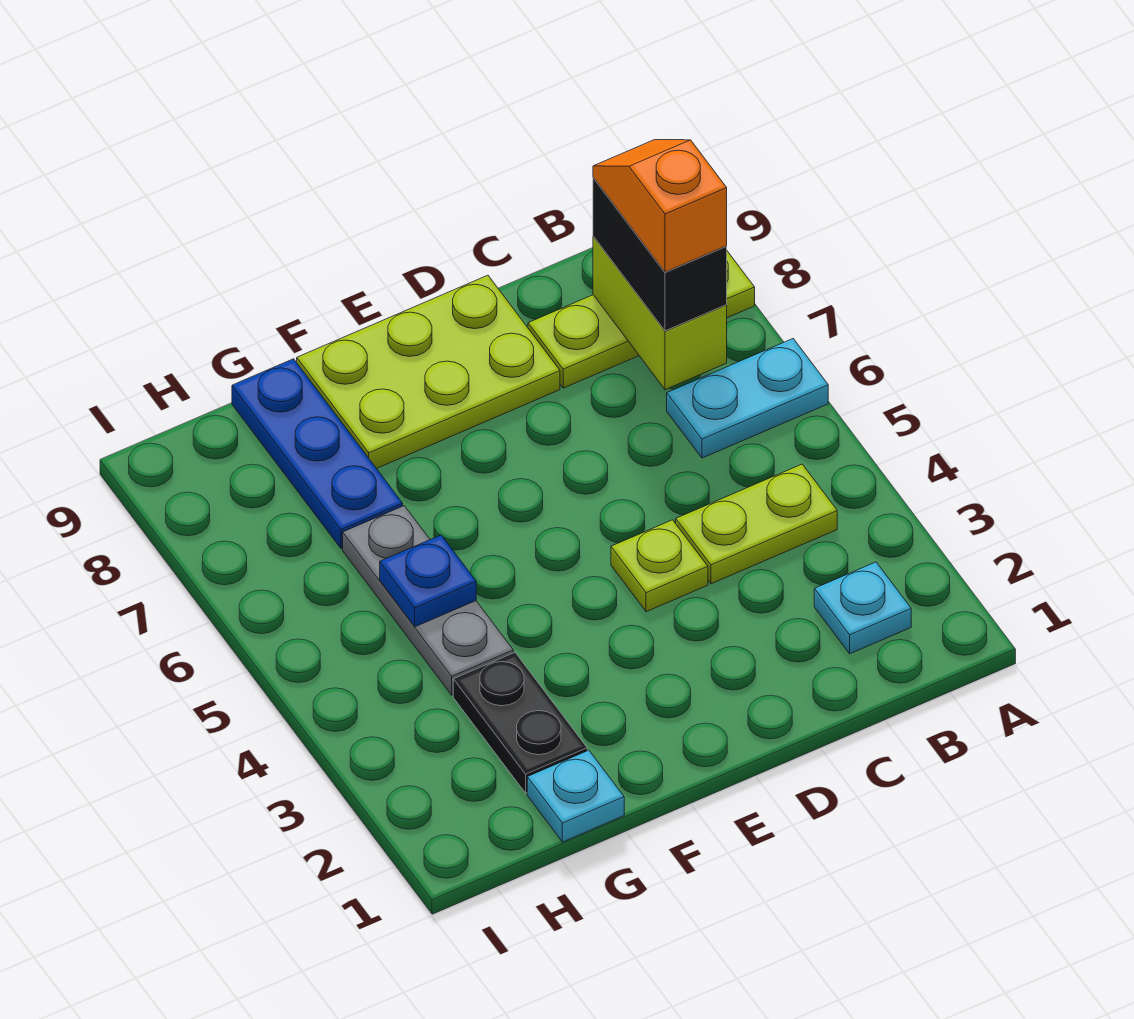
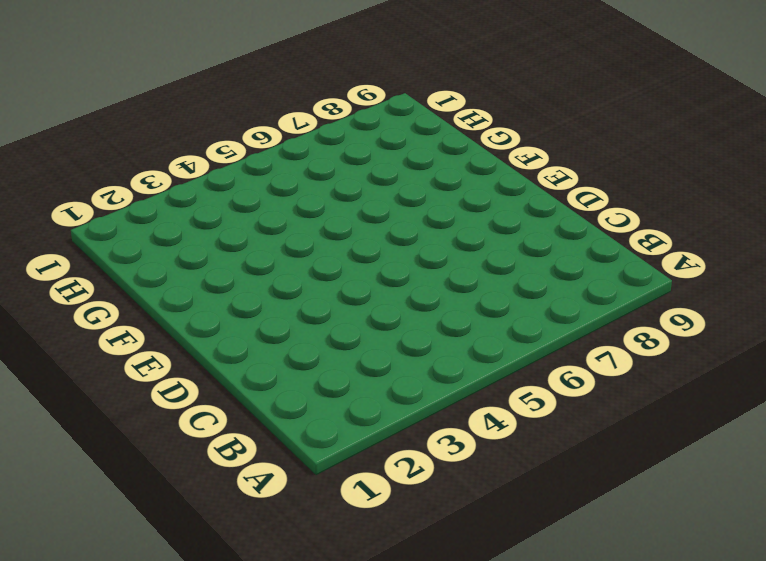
none -> cyan plate A6:B6 level 1
none -> lime plate A8:C8 level 1
none -> cyan plate B2 level 1

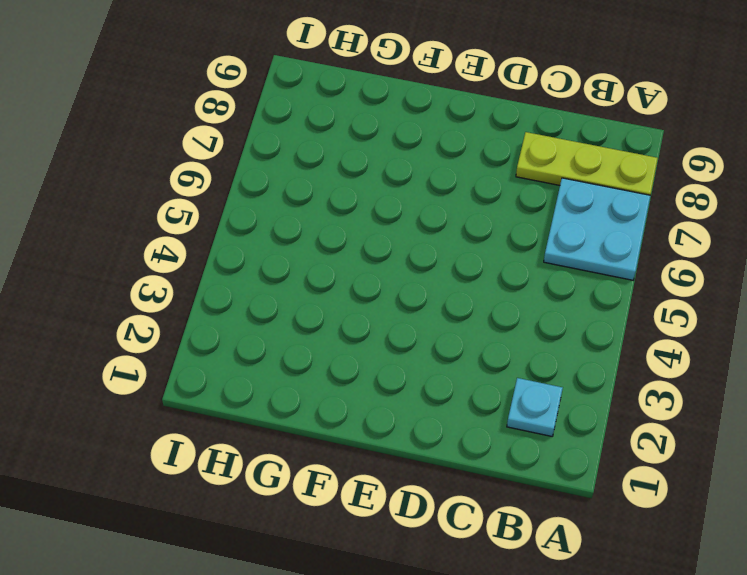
cyan plate A6:B7 level 1 -> cyan plate A6:B6 level 1
none -> lime plate B4:C4 level 1
none -> lime plate D4 level 1
none -> lime plate D8:F9 level 1

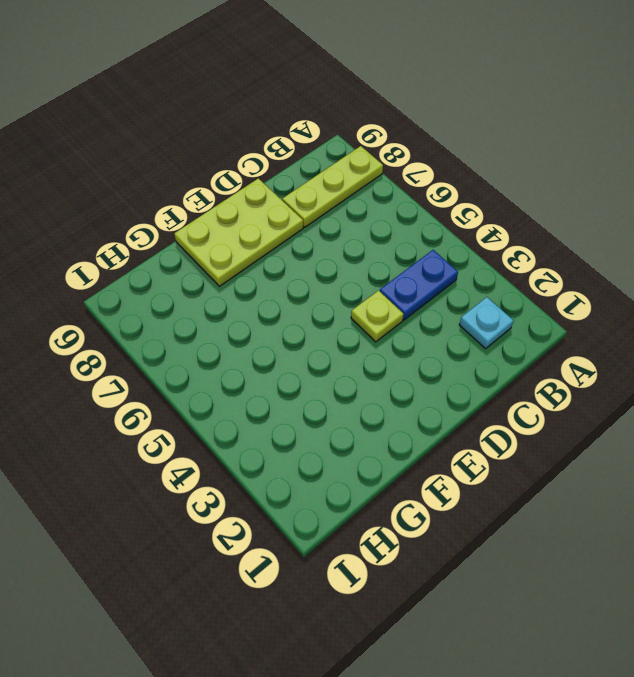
blue plate B4:C4 level 1 -> lime plate B4:C4 level 1
none -> cyan plate A6:B6 level 1
none -> cyan plate G1 level 1
none -> black plate G2:G3 level 1

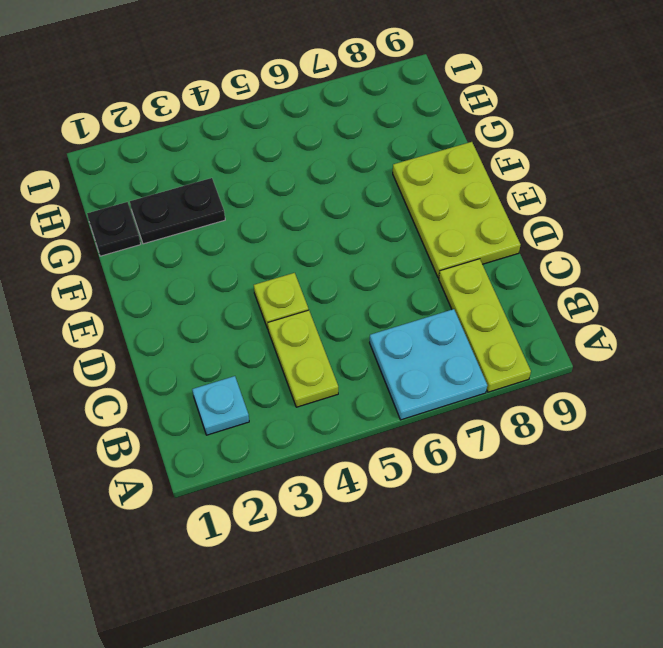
cyan plate A6:B7 level 1 -> cyan plate A6:B6 level 1
black plate G1 level 1 -> cyan plate G1 level 1
none -> grey plate G4:G6 level 1
none -> blue plate G7:G9 level 1
none -> lime brick B7:B8 level 2

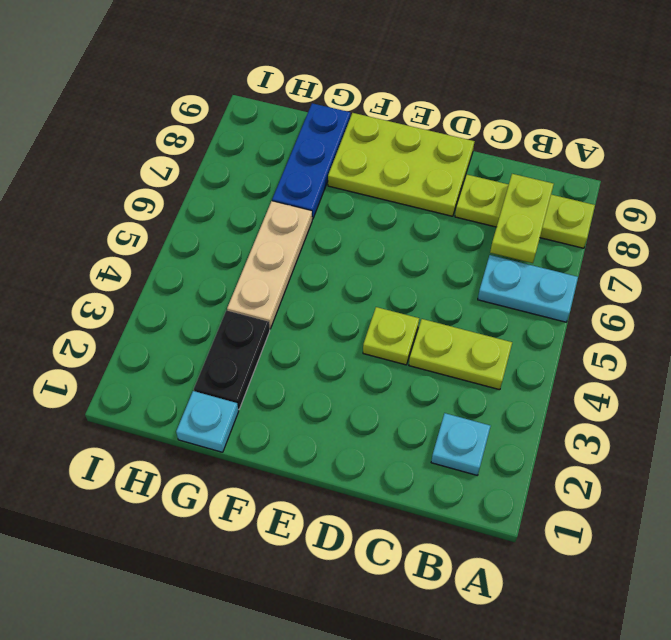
lime plate B7:B8 level 2 -> lime brick B7:B8 level 2
tan plate G4:G6 level 1 -> grey plate G4:G6 level 1
none -> blue plate G5 level 2
none -> black brick B7:B8 level 3
none -> orange slope B7:B8 level 4 top 7

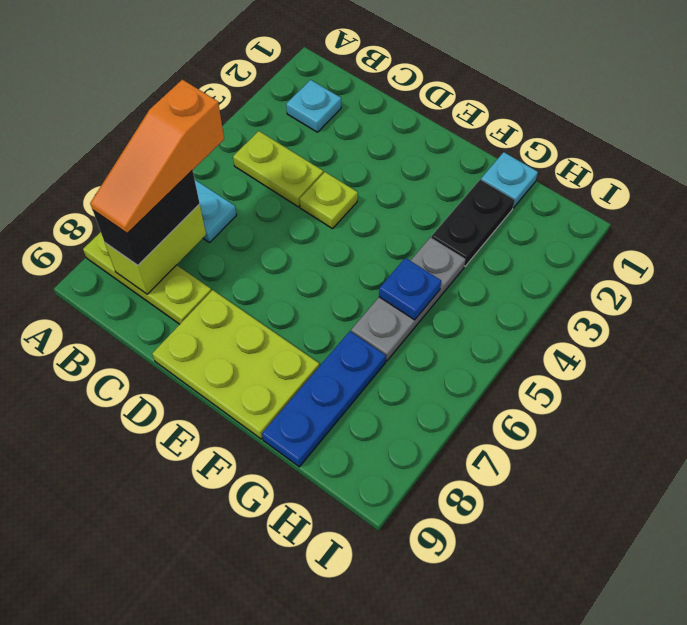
orange slope B6:B8 level 4 top 6 -> orange slope B7:B8 level 4 top 7

